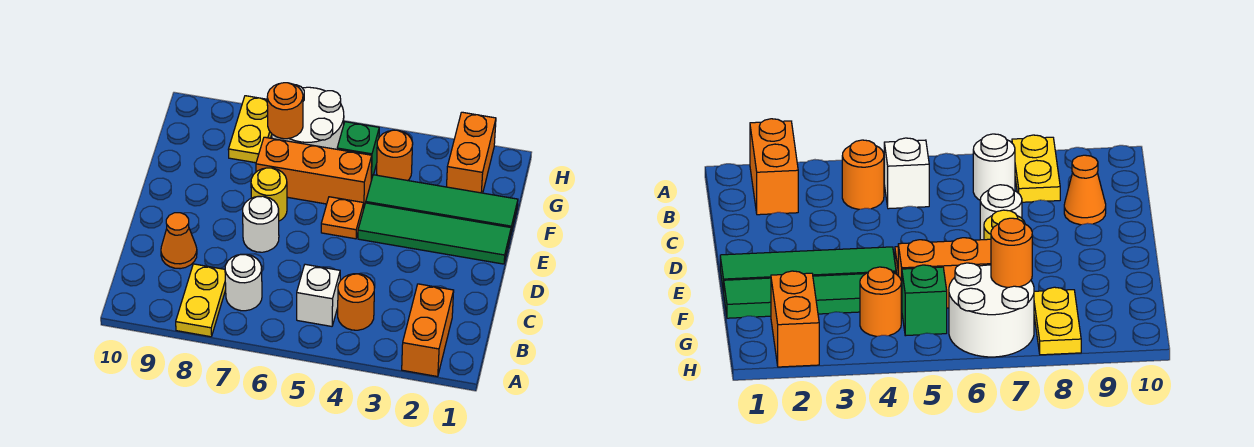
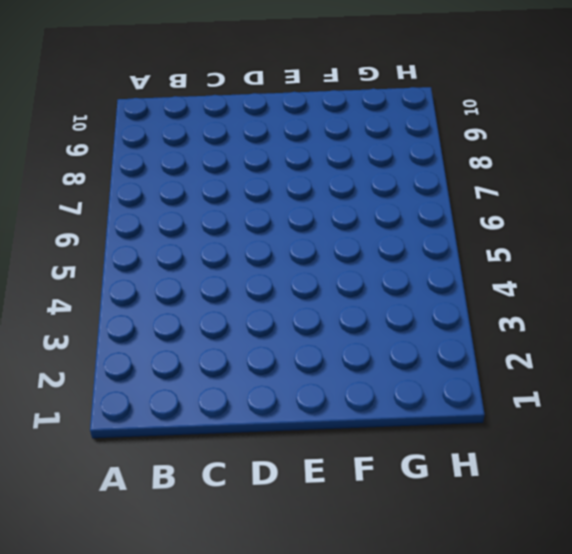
none -> orange brick A2:B2 level 1
none -> yellow plate A8:B8 level 1
none -> orange round brick B4 level 1

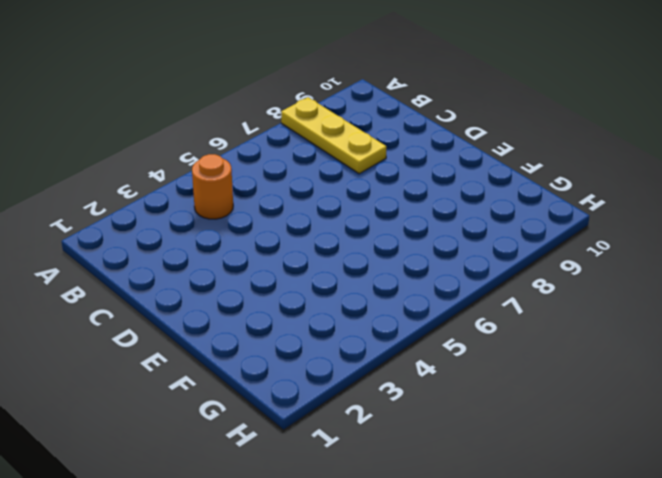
yellow plate A8:C8 level 1 -> yellow plate A8:B8 level 1
none -> orange brick A2:B2 level 1
none -> white brick B5 level 1
none -> white round brick B7 level 1

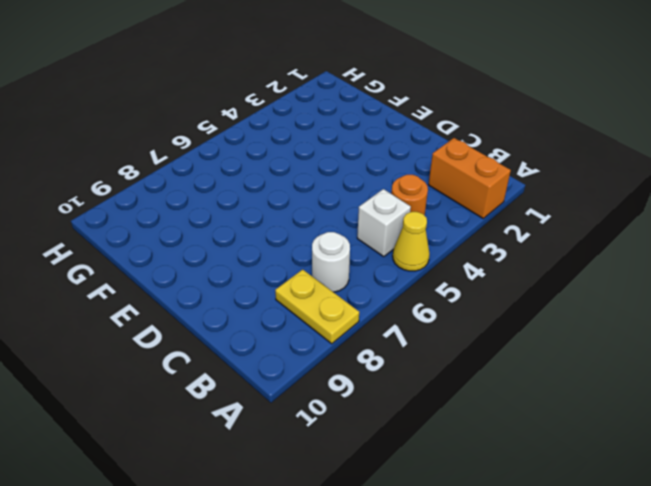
yellow cone A5 level 1 -> none
none -> orange cone C9 level 1
none -> white round brick D7 level 1
none -> green tile E1:E4 level 1

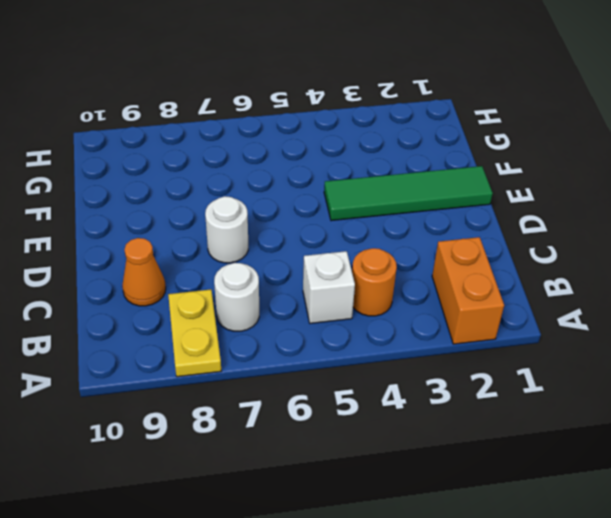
none -> orange plate E5 level 1
none -> yellow round brick E7 level 1
none -> green tile F1:F4 level 1

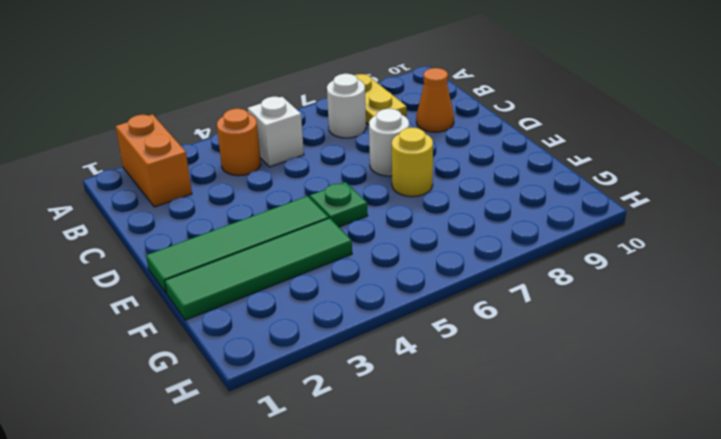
green plate E5 level 1 -> orange plate E5 level 1
none -> orange brick F5:F7 level 1
none -> orange brick G2:H2 level 1
none -> orange round brick G4 level 1

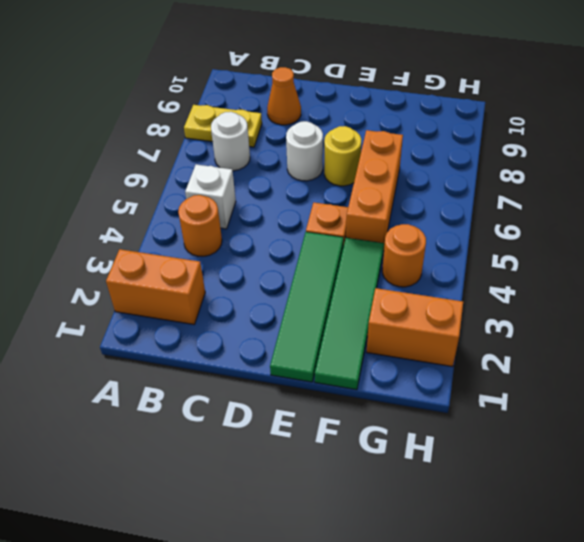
none -> green brick G5 level 1
none -> white round brick G6:H7 level 1
none -> yellow plate G8:H8 level 1

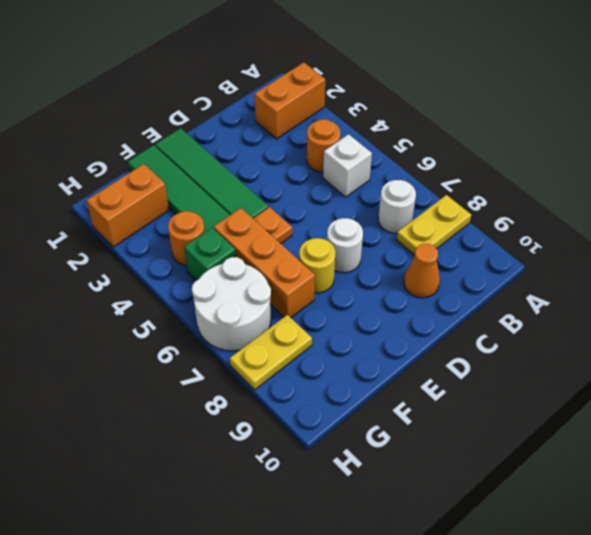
none -> orange round brick G7 level 2

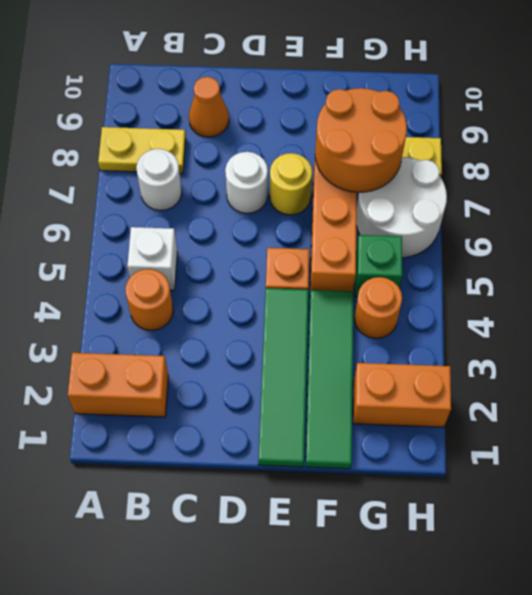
orange round brick F7:G8 level 2 -> orange round brick G7 level 2

